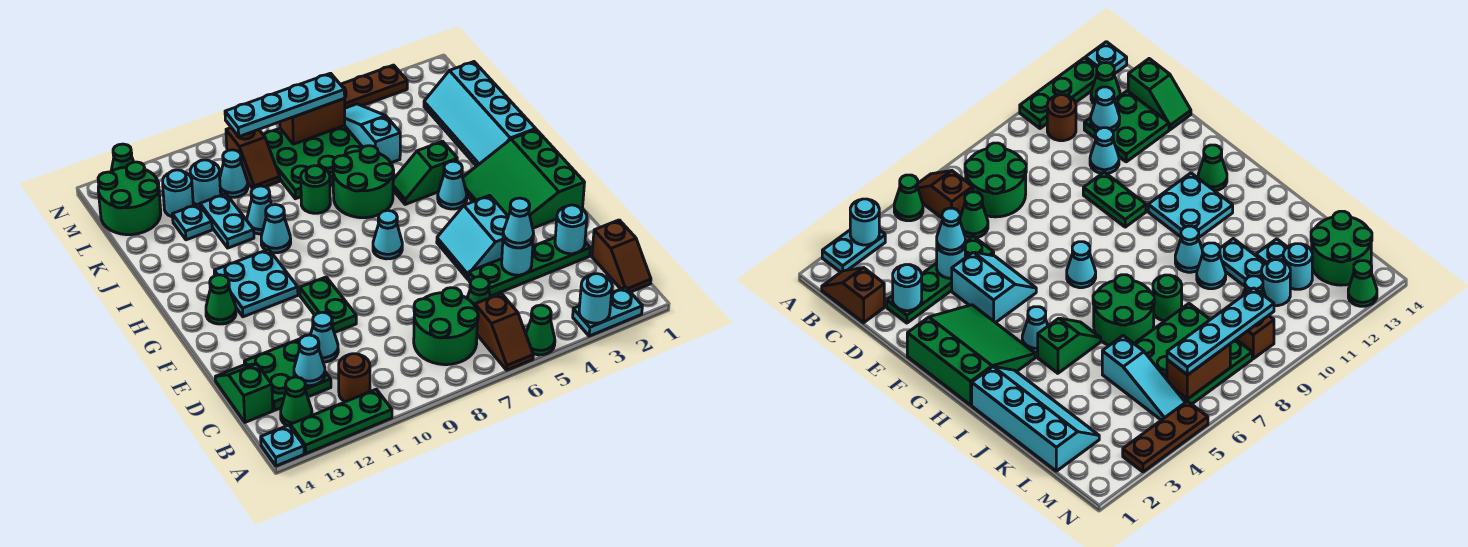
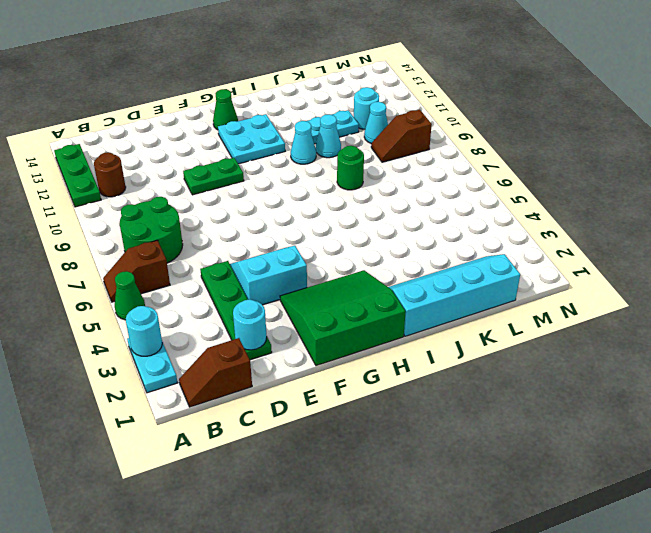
none -> cyan plate A14 level 1
none -> green cone B13 level 1
none -> green cone C6 level 1
none -> green plate C12:D13 level 1

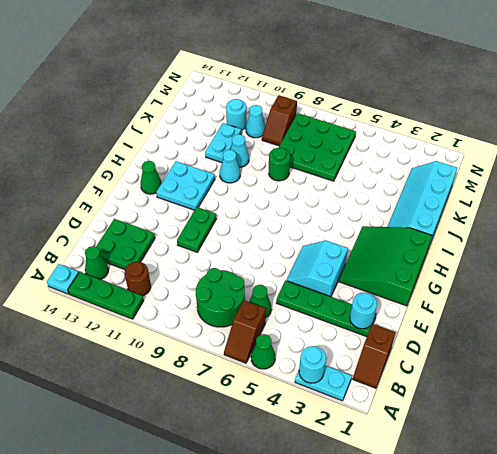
none -> green slope C14:D14 level 1 top C
none -> cyan cone D11 level 1
none -> cyan cone G7 level 1
none -> cyan cone H4 level 1

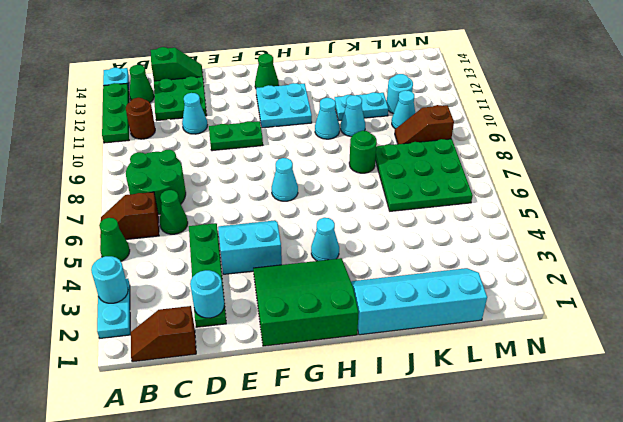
none -> green slope I4:I5 level 1 top 4
none -> green round brick I6:J7 level 1
none -> cyan slope K5:M5 level 1 top K
none -> cyan plate K12 level 1

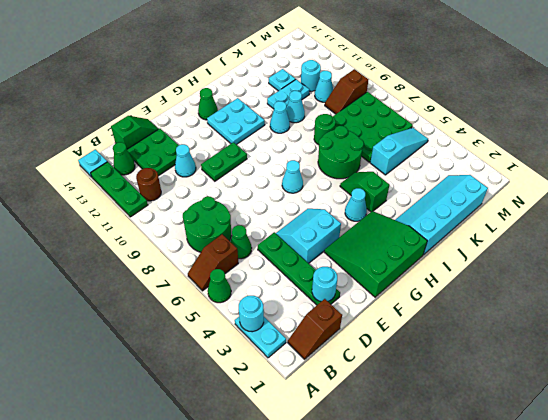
none -> cyan round brick L12 level 1
none -> green round brick L13:M14 level 1
none -> brown plate N3:N5 level 1
none -> green cone N13 level 1

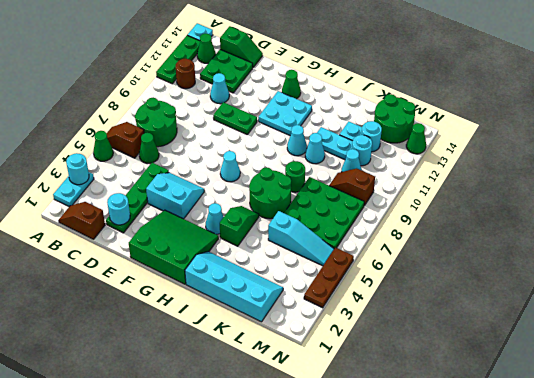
none -> cyan cone C12 level 2
none -> cyan round brick D4 level 2
none -> brown brick M6:M7 level 2
none -> cyan cone D4 level 3

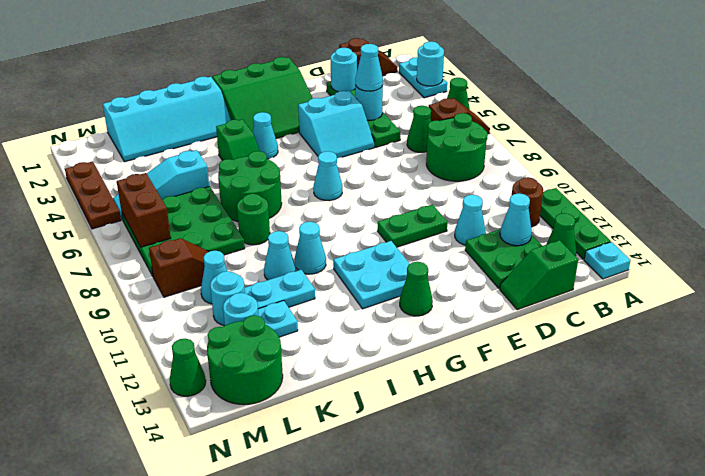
none -> cyan plate M6:M9 level 3

